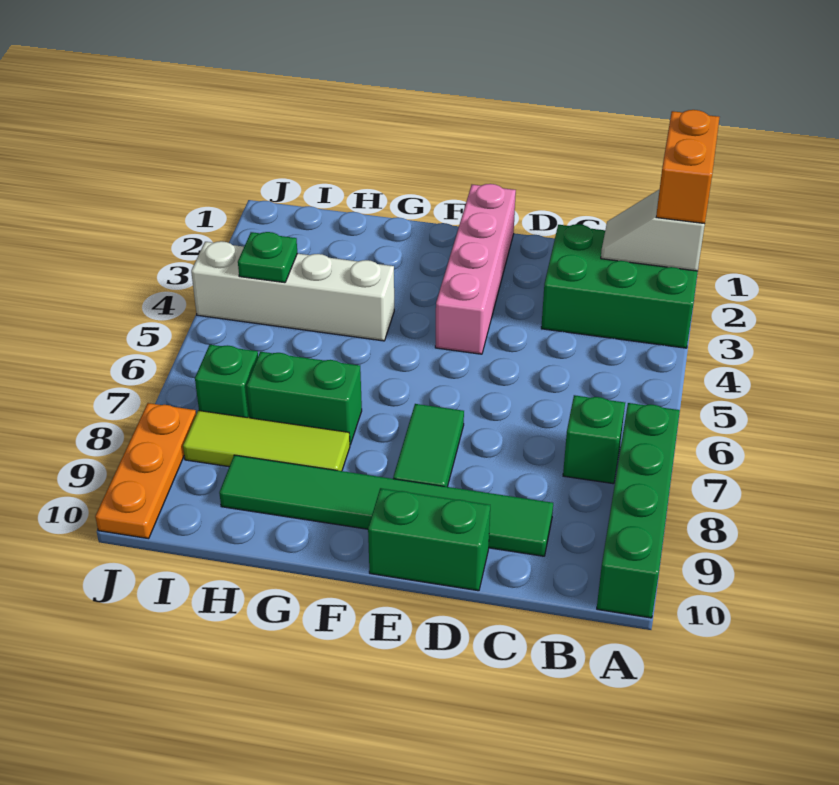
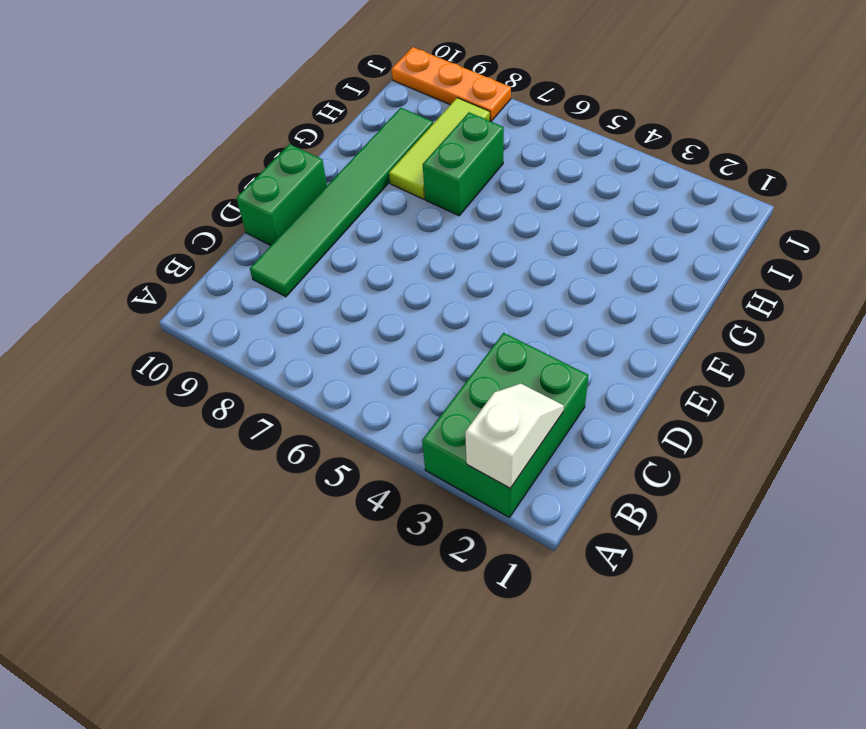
none -> green brick A7:A10 level 1
none -> green brick B7 level 1
none -> pink brick E1:E4 level 1

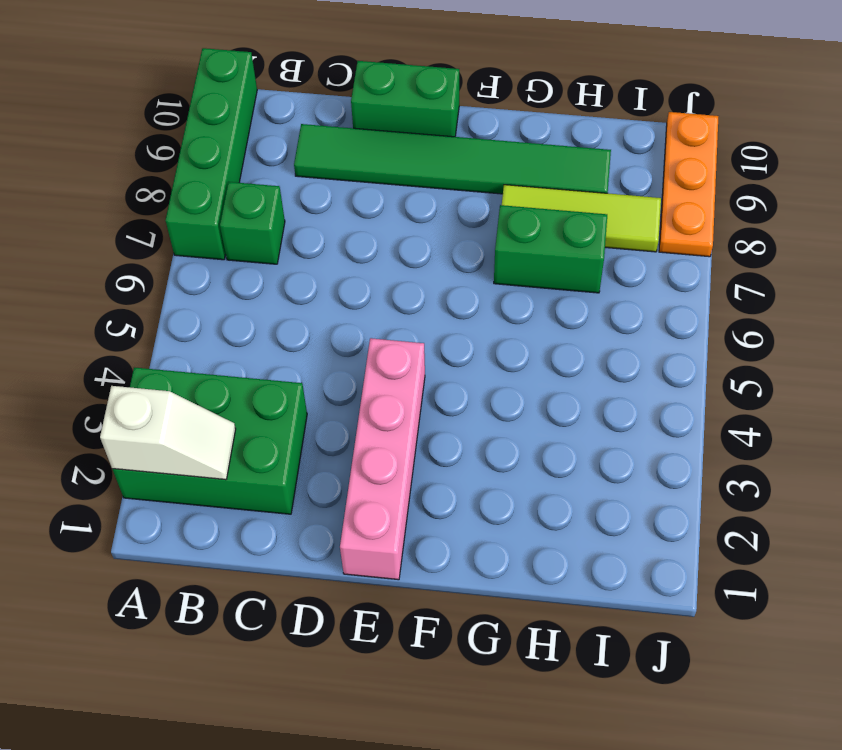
none -> green tile E7:E8 level 1
none -> white brick G4:J4 level 1
none -> green brick I7 level 1

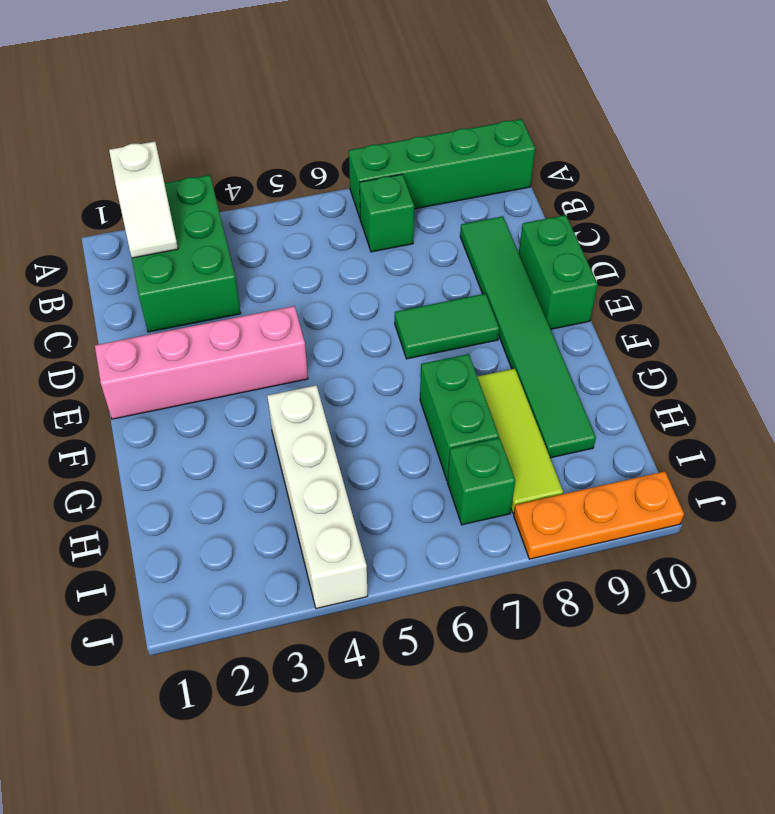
none -> green plate I4 level 2
none -> orange brick A1:A2 level 3

